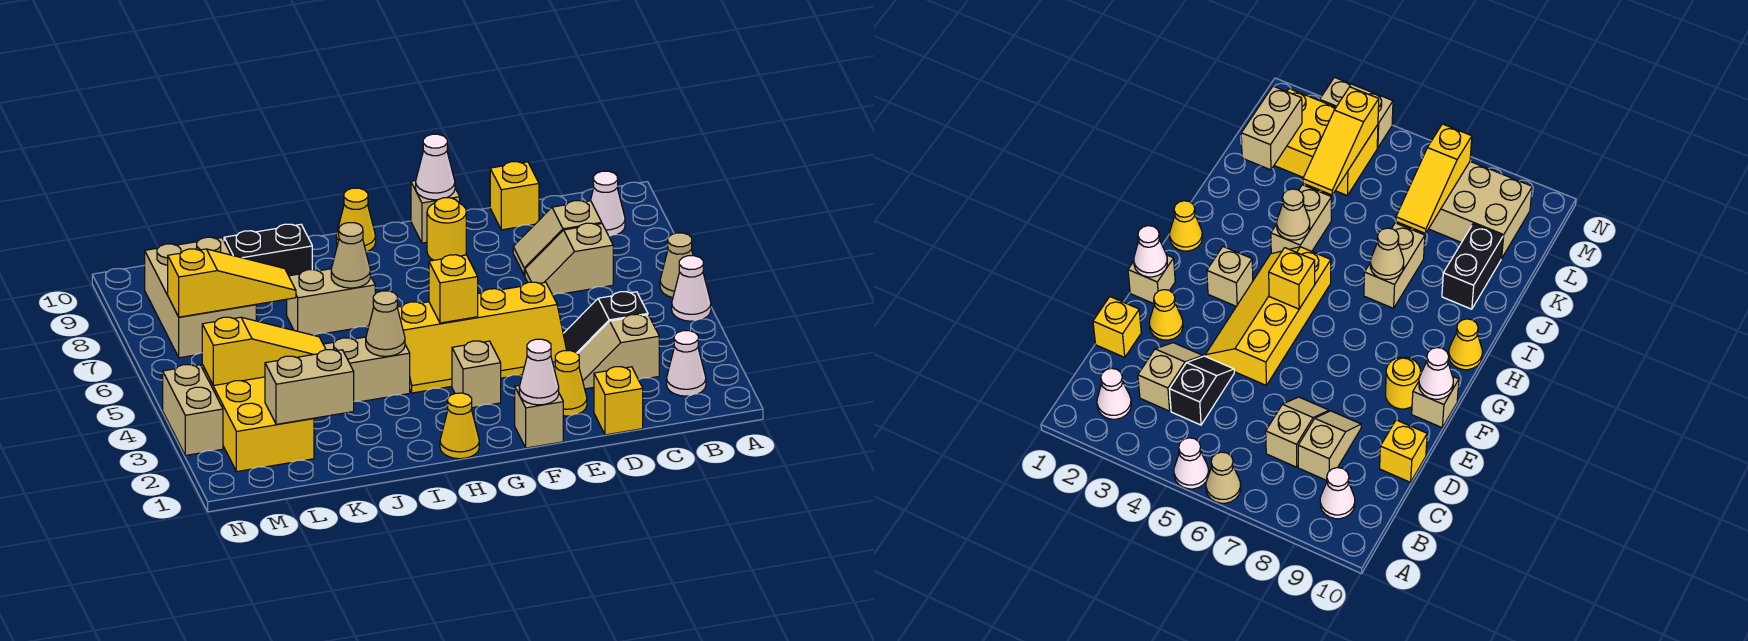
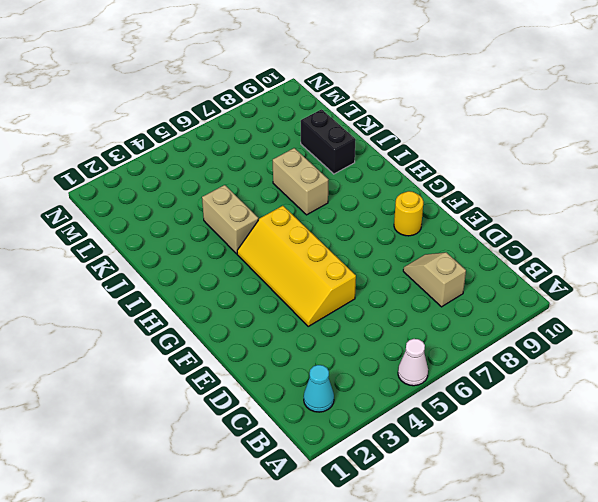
cyan cone B2 level 1 -> white cone B2 level 1
none -> tan cone A6 level 1
none -> white cone B9 level 1
none -> tan slope C3:D3 level 1 top C
none -> black slope C4:D4 level 1 top C

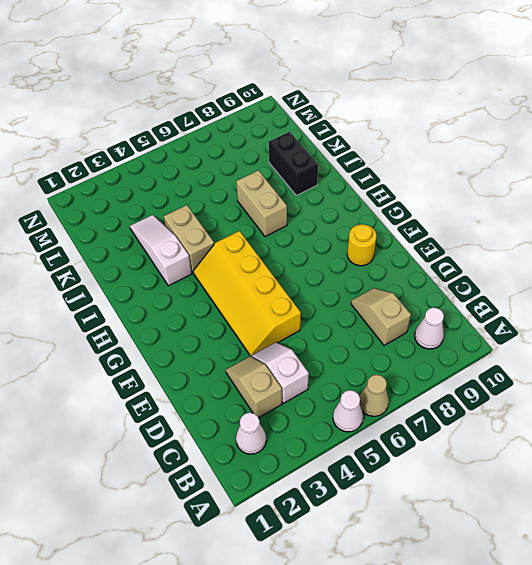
white slope C4:D4 level 1 top C -> black slope C4:D4 level 1 top C
white slope I3:K3 level 1 top I -> none
none -> tan slope C7:D7 level 1 top C
none -> yellow brick D1 level 1
none -> yellow brick D10 level 1
none -> yellow cone E2 level 1

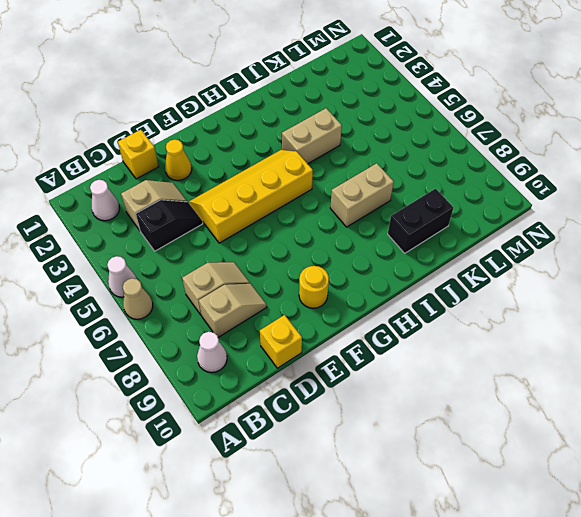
none -> tan brick F1 level 1
none -> tan brick F10 level 1
none -> tan brick G3 level 1
none -> yellow cone H1 level 1

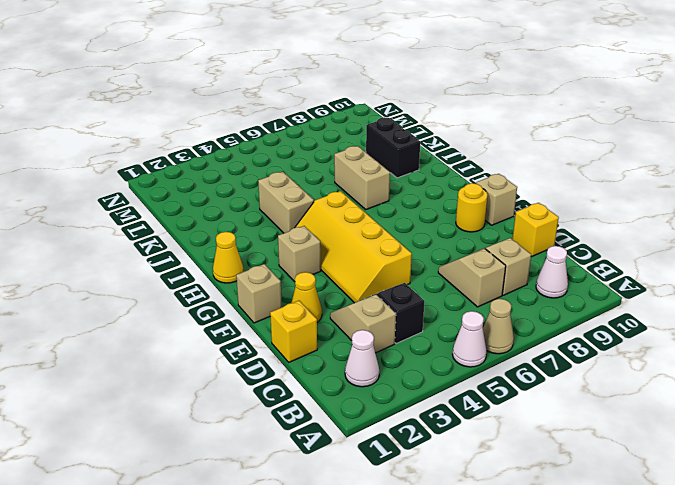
none -> yellow cone H10 level 1
none -> yellow brick L2:M4 level 1
none -> tan brick L7:M9 level 1
none -> tan brick N3:N4 level 1

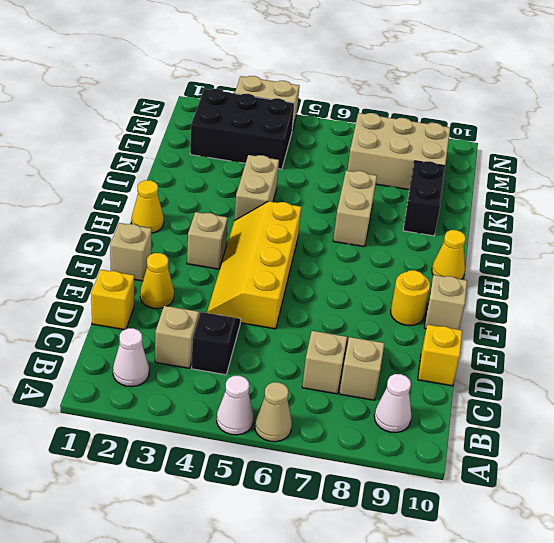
black brick L2:M4 level 1 -> yellow brick L2:M4 level 1
none -> white cone F1 level 2
none -> white cone F10 level 2
none -> yellow brick G5 level 2
none -> tan cone I4 level 2

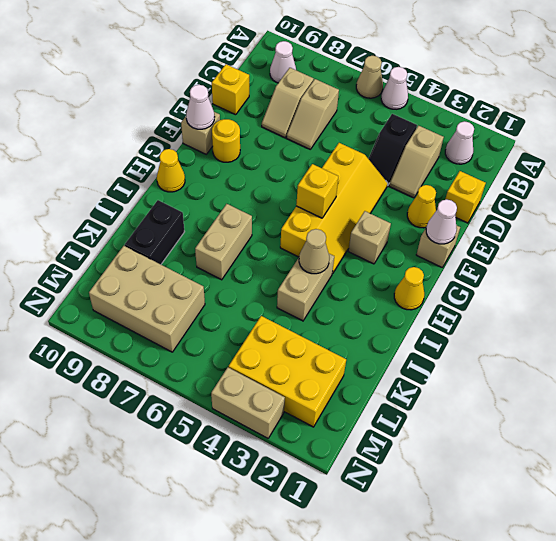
none -> tan cone I7 level 2
none -> tan brick K2:L2 level 2
none -> yellow slope K4:M4 level 2 top M
none -> yellow slope K7:M7 level 2 top M

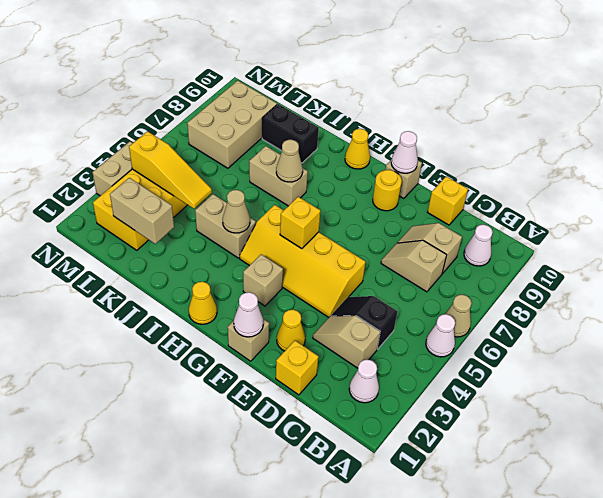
none -> yellow slope K7:M7 level 2 top M

